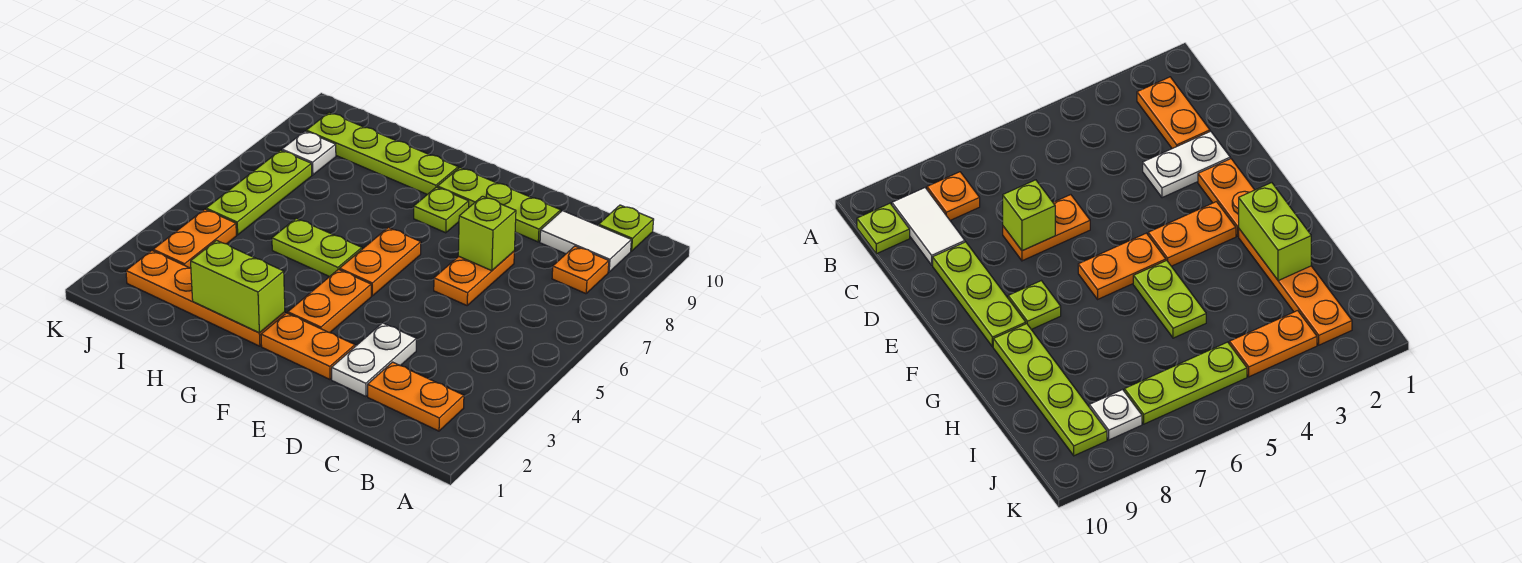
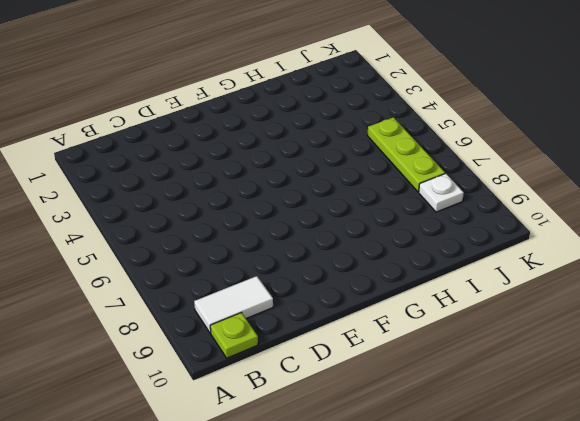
none -> orange plate B2:C2 level 1
none -> orange plate B8 level 1
none -> white plate D2:D3 level 1

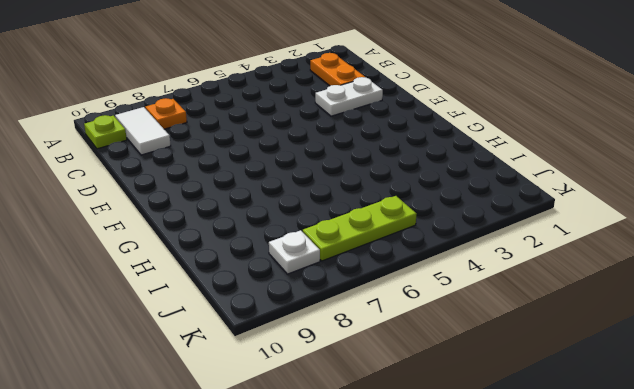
none -> orange plate D6:D7 level 1
none -> lime plate D9:F9 level 1
none -> orange plate E2:F2 level 1

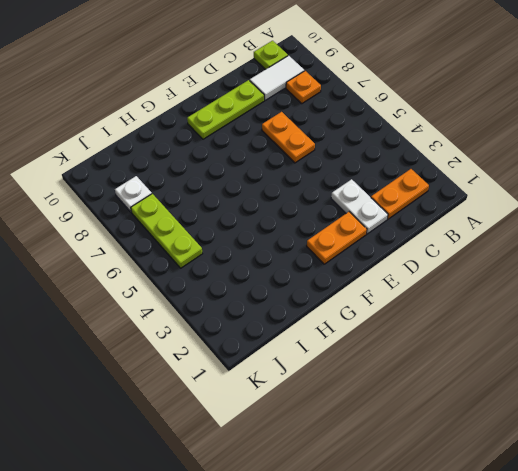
none -> orange plate F3:F4 level 1
none -> orange plate F5:F6 level 1
none -> lime plate F8 level 1

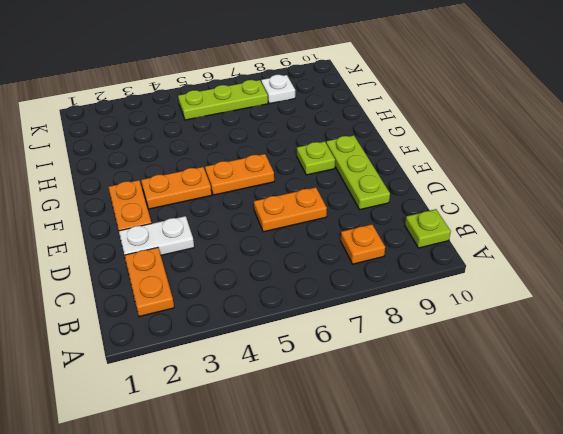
none -> white tile B9:C9 level 1
none -> orange plate G2:J2 level 1
none -> lime plate G5:H5 level 1

